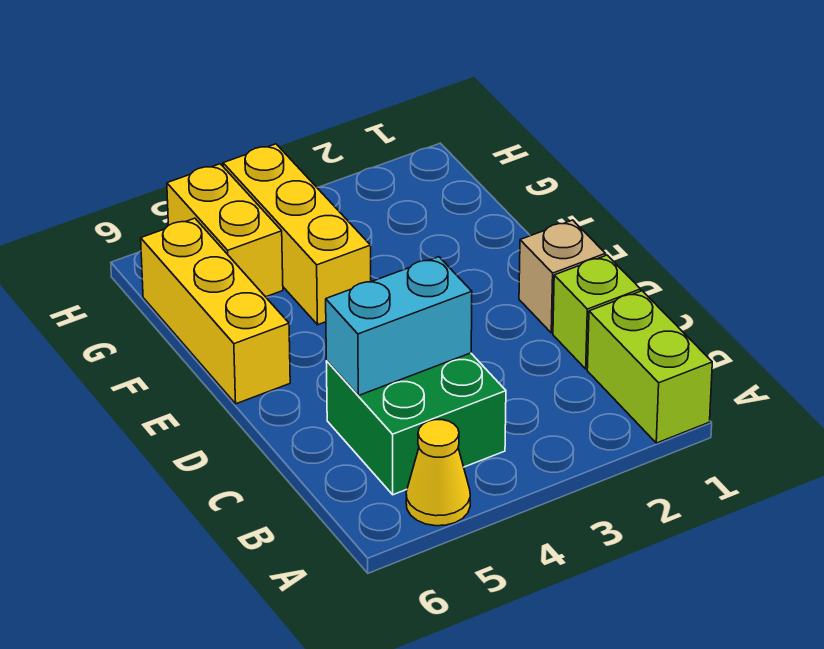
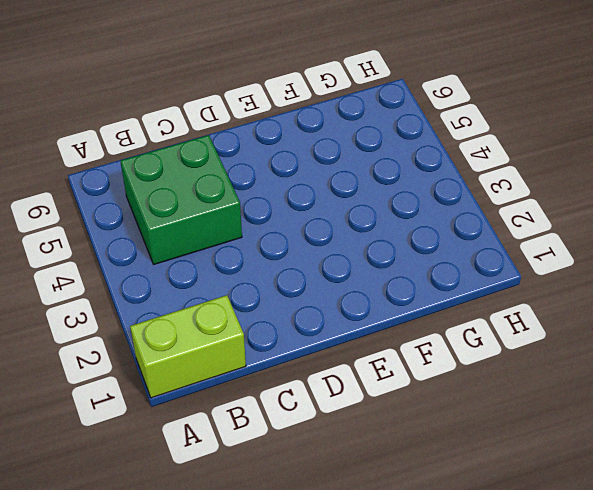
none -> yellow cone A5 level 1
none -> lime brick C1 level 1

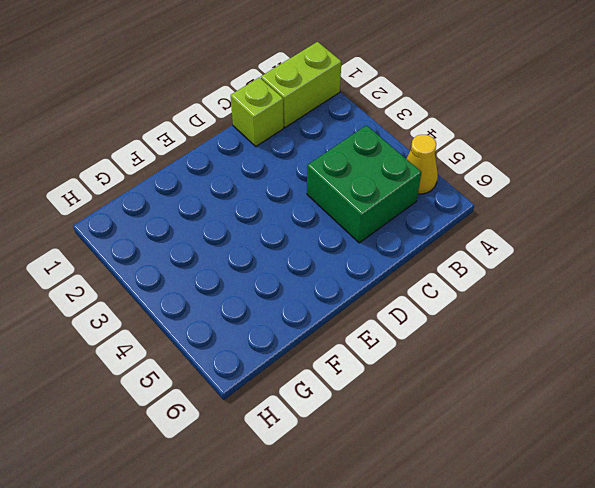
none -> tan brick D1 level 1
none -> yellow brick E6:G6 level 1

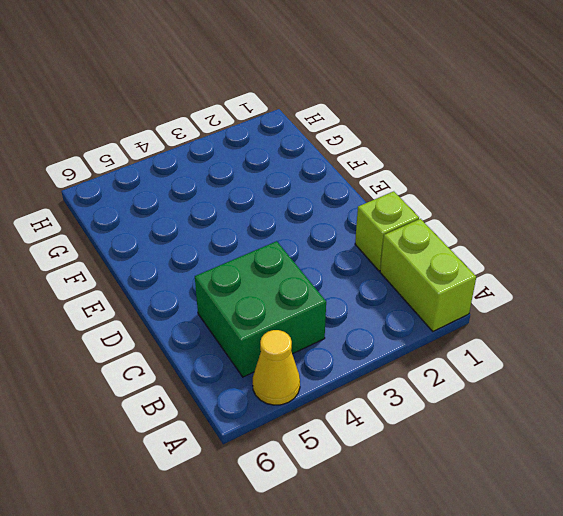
none -> tan brick D1 level 1
none -> yellow brick E6:G6 level 1

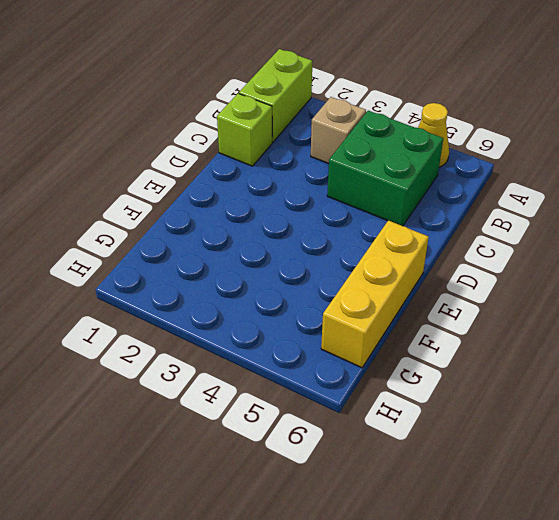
tan brick B3 level 1 -> tan brick D1 level 1
none -> yellow brick F4:H4 level 1
none -> yellow brick G5:H5 level 1

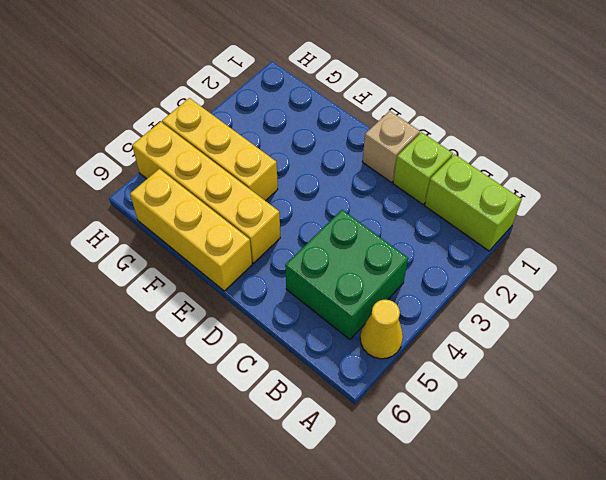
yellow brick E5:H5 level 1 -> yellow brick G5:H5 level 1
none -> cyan brick C4:C5 level 2

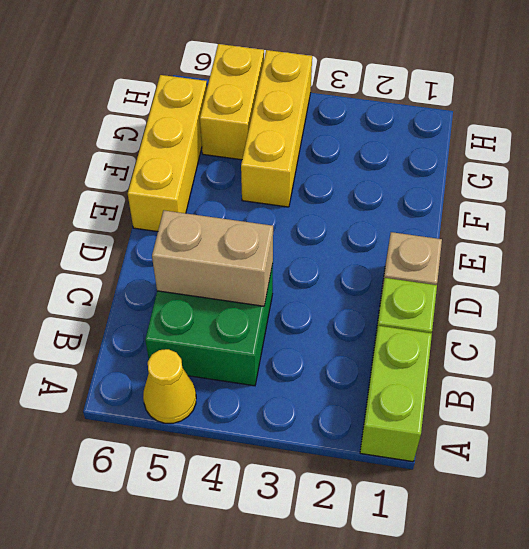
tan brick C4:C5 level 2 -> cyan brick C4:C5 level 2

